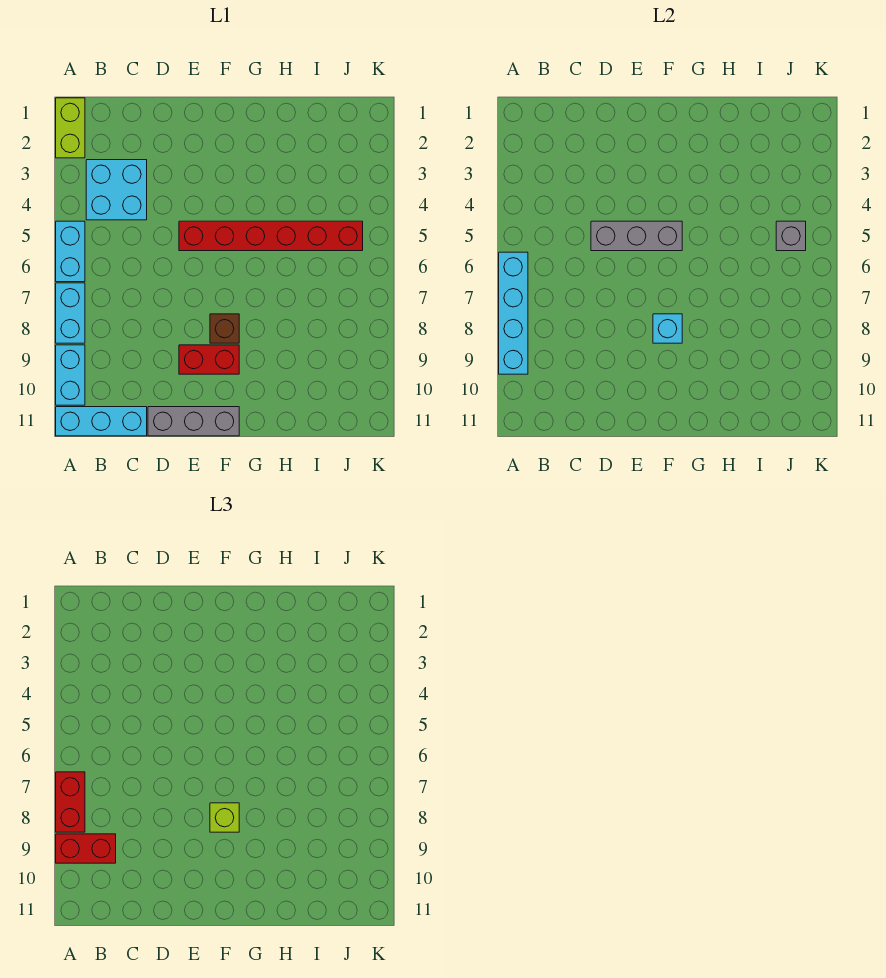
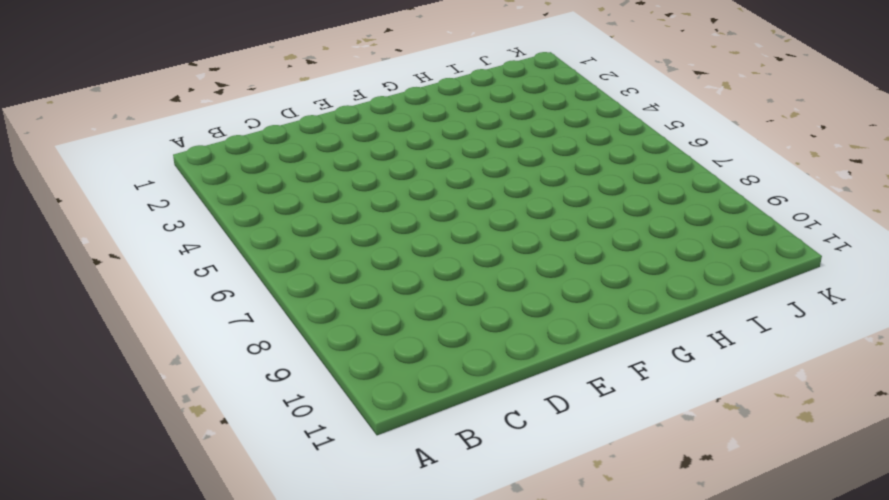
none -> lime brick A1:A2 level 1
none -> cyan brick A5:A6 level 1
none -> cyan brick A7:A8 level 1

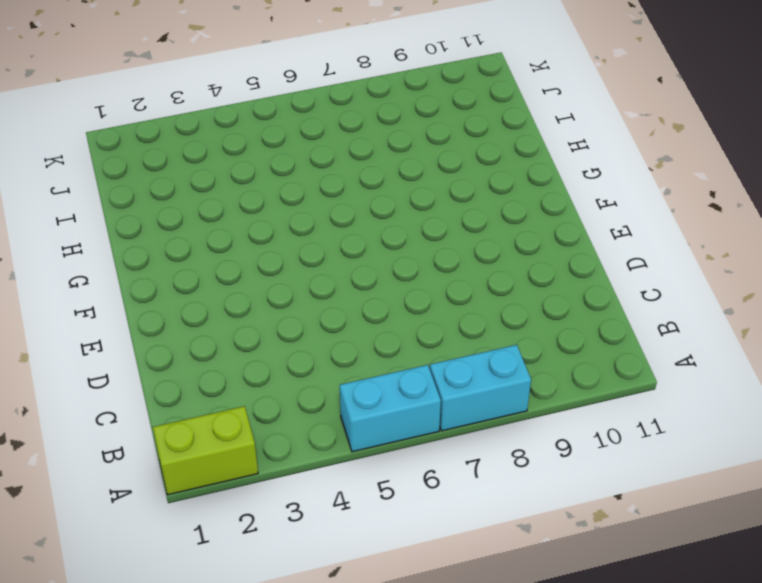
none -> cyan brick A9:A10 level 1
none -> cyan brick A11:C11 level 1
none -> cyan brick B3:C4 level 1

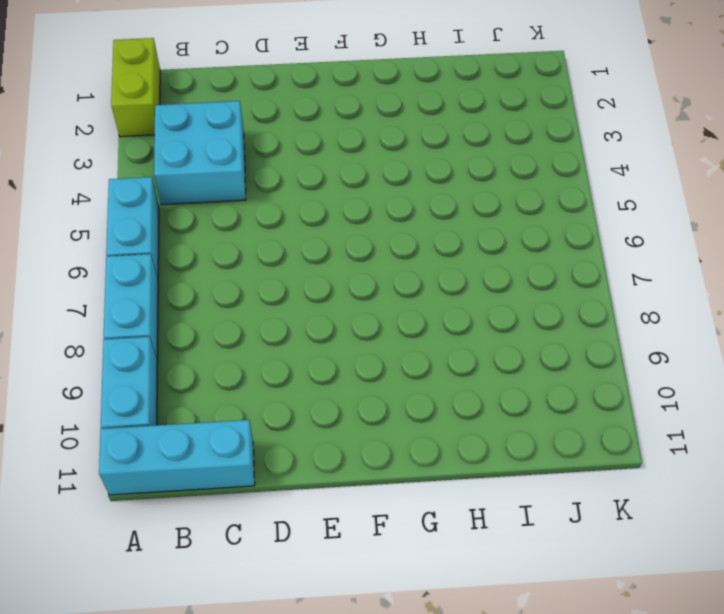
none -> grey brick D11:F11 level 1
none -> red brick E5:J5 level 1
none -> red brick E9:F9 level 1

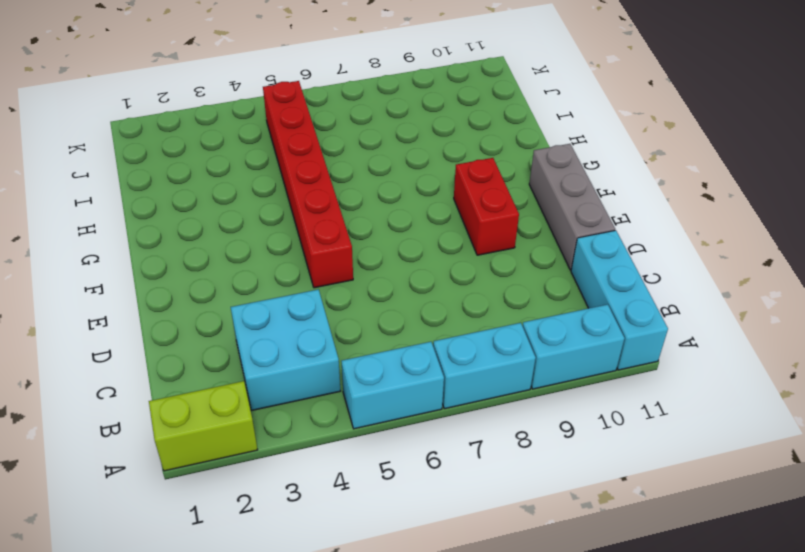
none -> brown brick F8 level 1
none -> cyan brick A6:A9 level 2
none -> grey brick D5:F5 level 2

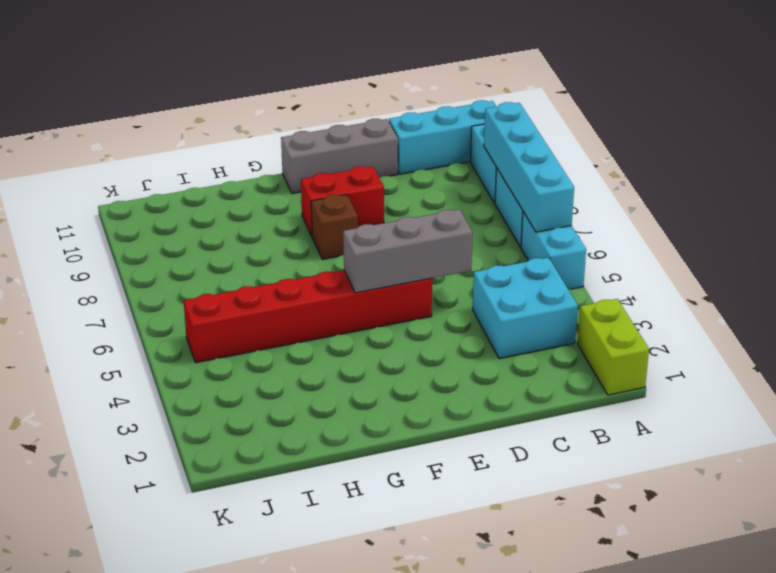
none -> cyan brick F8 level 2
none -> grey brick J5 level 2
none -> red brick A7:A8 level 3

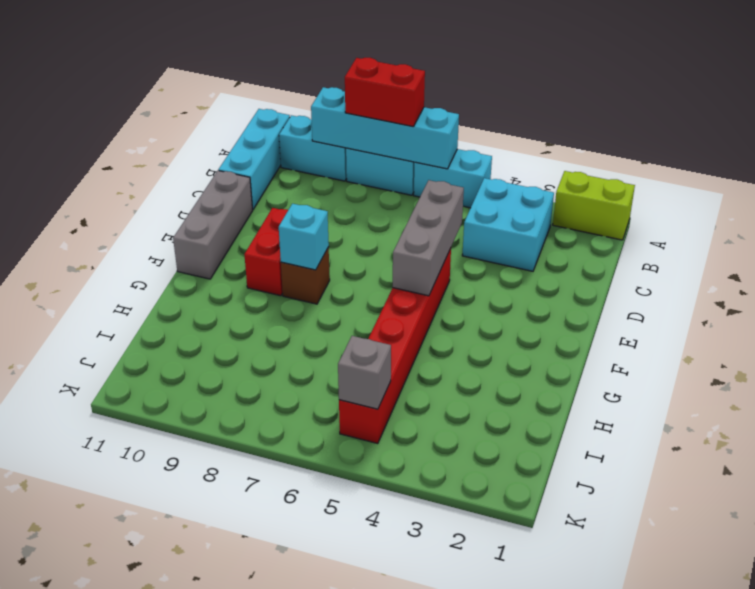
none -> red brick A9:B9 level 3
none -> lime brick F8 level 3

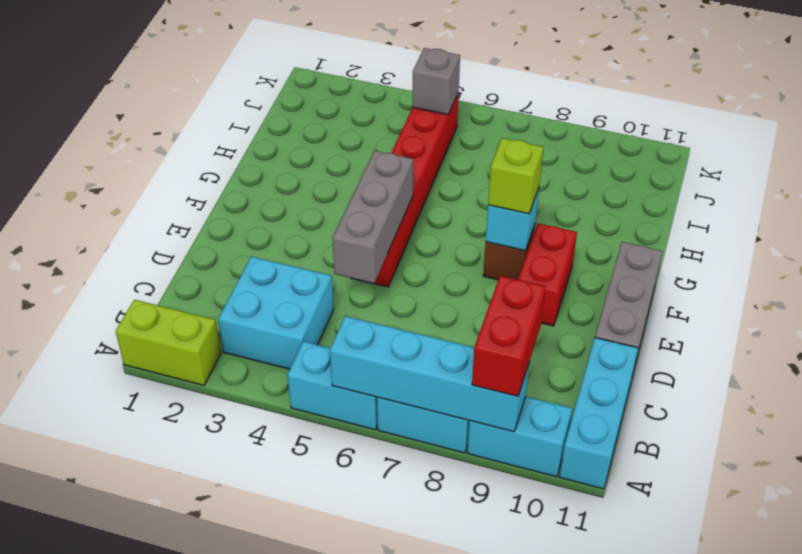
none -> red brick A7:A8 level 3

